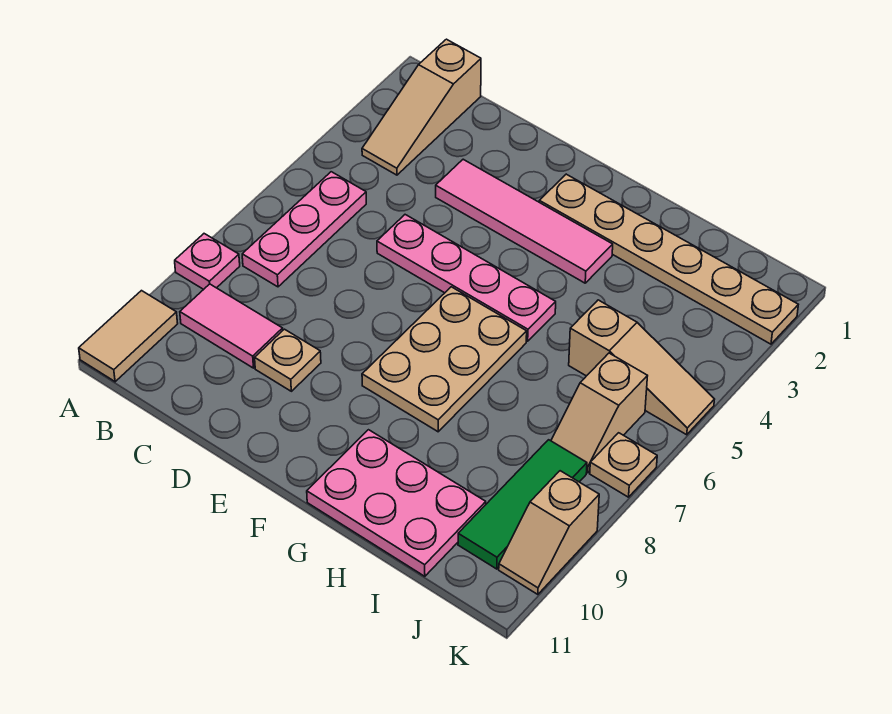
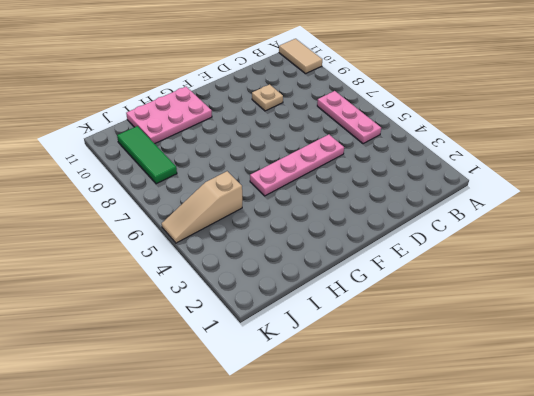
none -> pink plate A8 level 1
none -> tan slope B1:B3 level 1 top 1
none -> pink tile B9:C9 level 1

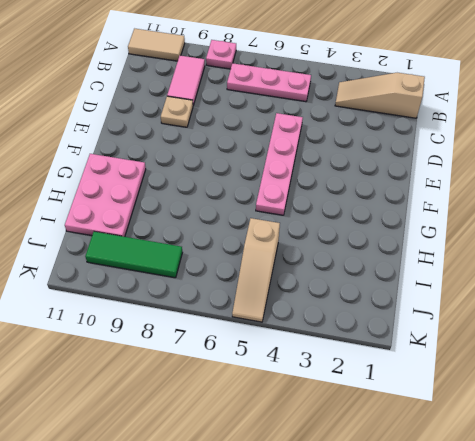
none -> pink tile D3:G3 level 1
none -> tan plate F2:K2 level 1
none -> tan plate F6:G8 level 1

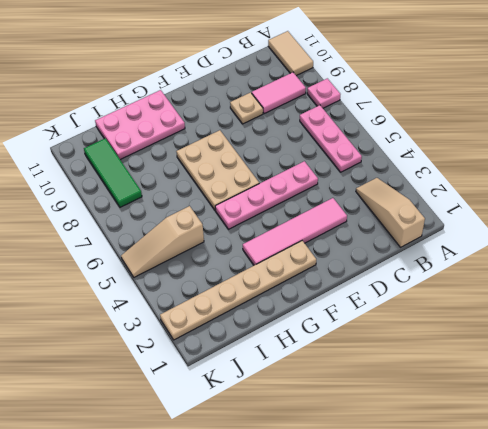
none -> tan slope J6:J7 level 1 top 6
none -> tan plate K7 level 1
none -> tan slope K9:K10 level 1 top 9

